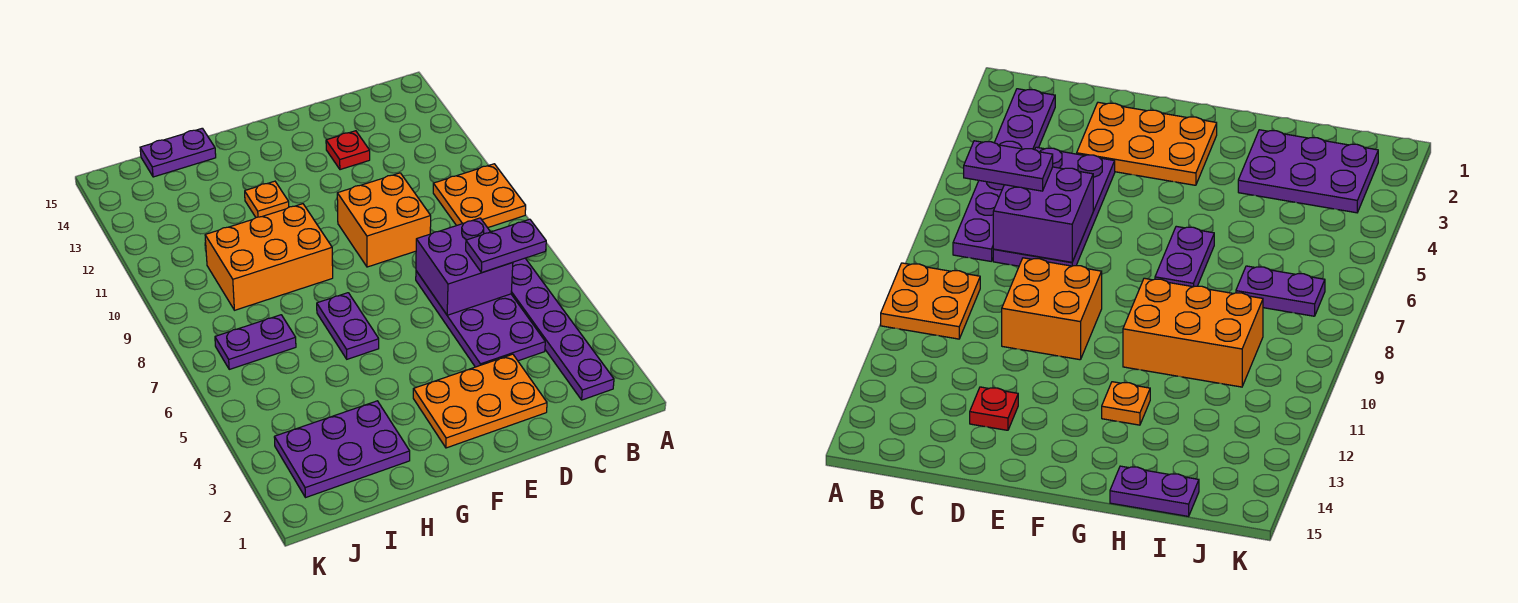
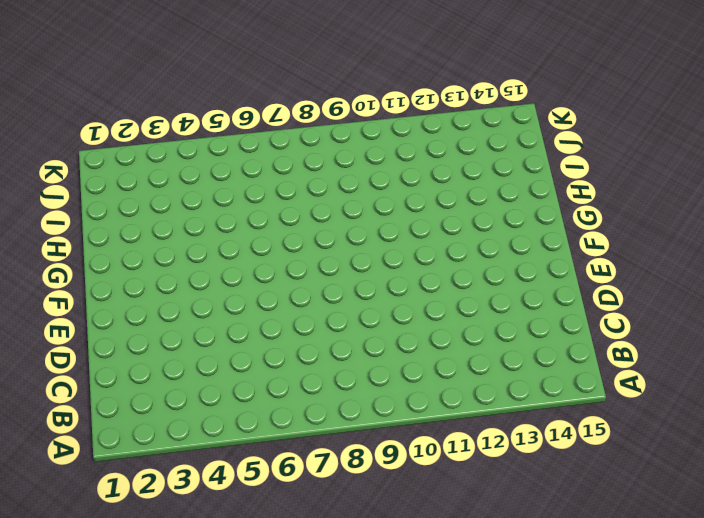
none -> orange plate A9:B10 level 1
none -> purple plate B2:B7 level 1
none -> purple plate C4:D7 level 1

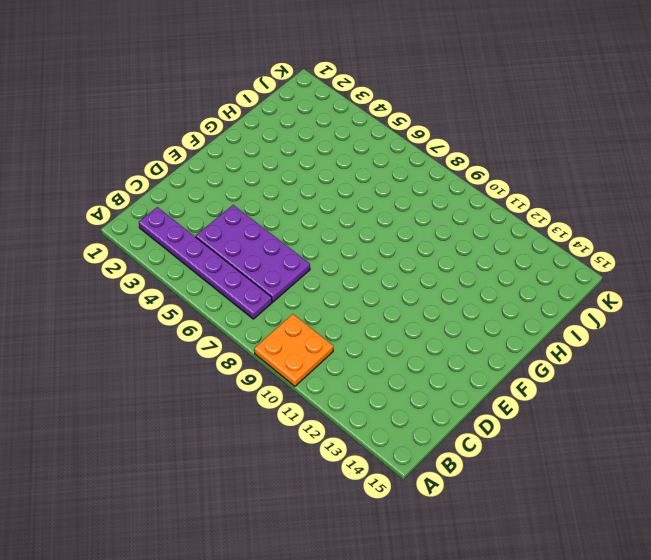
none -> orange plate D2:F3 level 1
none -> orange brick D9:E10 level 1
none -> red plate D13 level 1

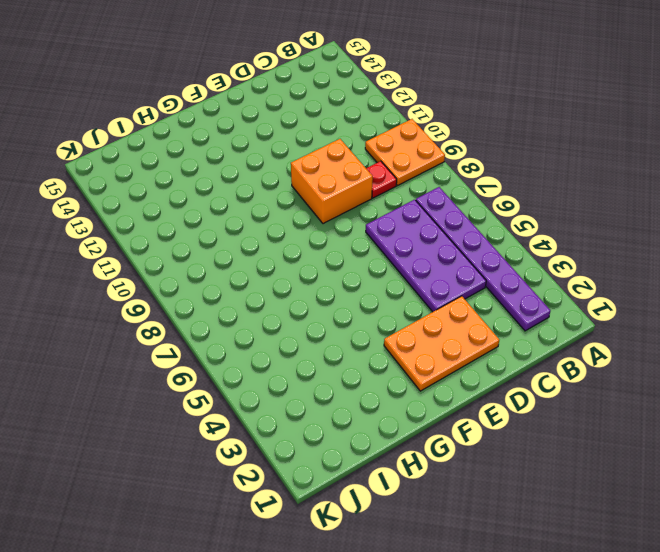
red plate C9 level 1 -> red plate D13 level 1
none -> purple plate G6:G7 level 1
none -> orange brick G9:I10 level 1
none -> orange plate G12 level 1

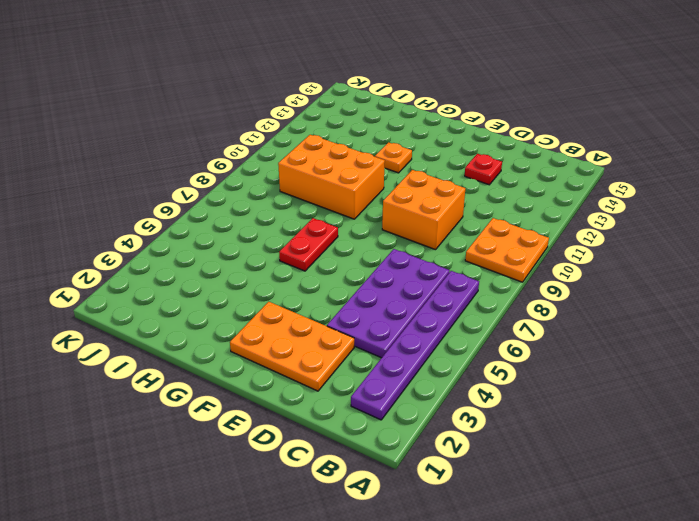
red plate G6:G7 level 1 -> purple plate G6:G7 level 1
none -> purple plate H2:J3 level 1
none -> purple plate H15:I15 level 1
none -> purple plate I7:J7 level 1

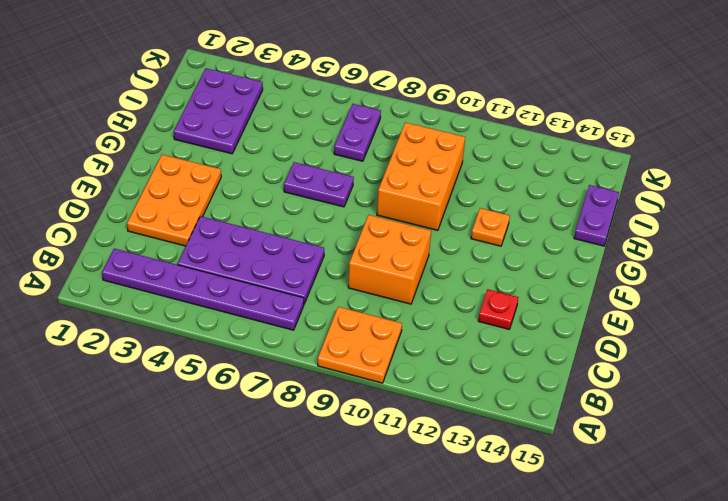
none -> purple brick C6:D7 level 2
none -> purple plate B6:C6 level 3

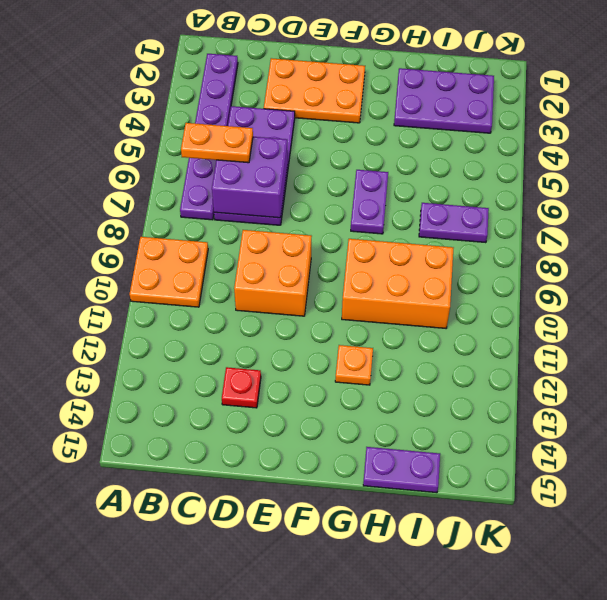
orange plate B6:C6 level 3 -> purple plate B6:C6 level 3

